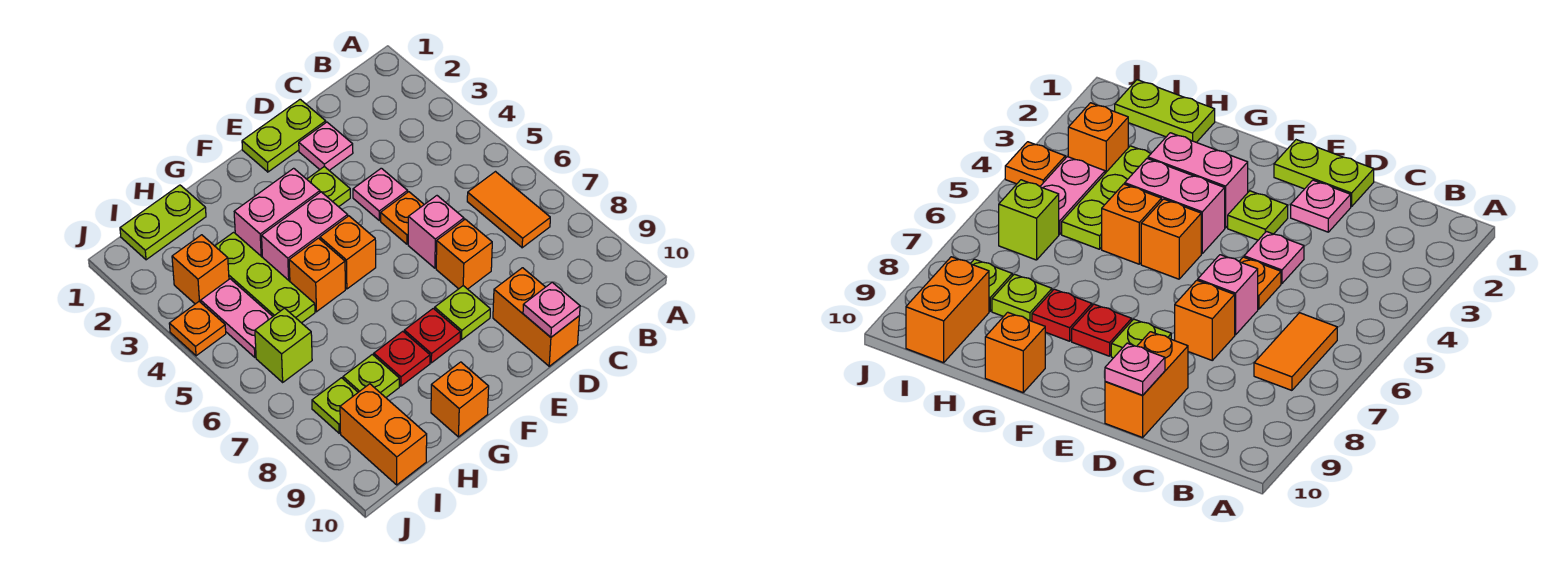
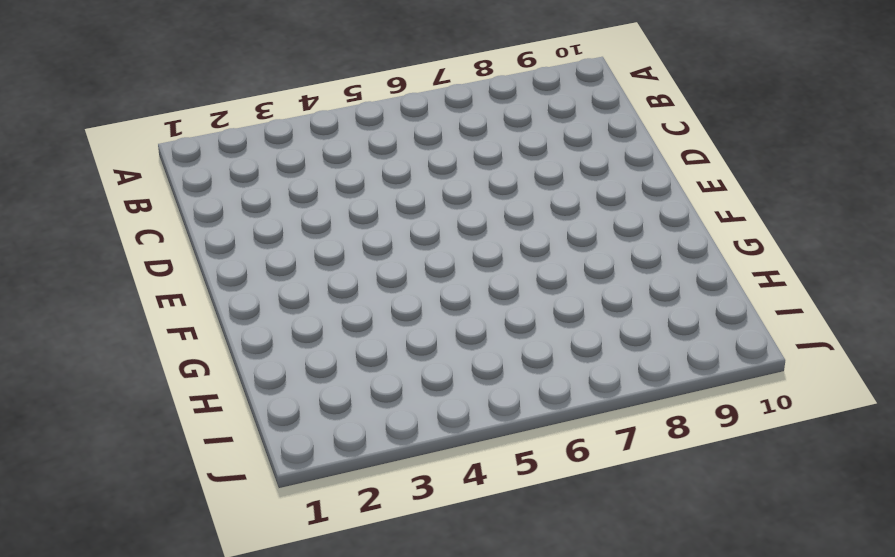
none -> orange tile B6:B7 level 1
none -> lime plate D1:E1 level 1
none -> pink plate D2 level 1

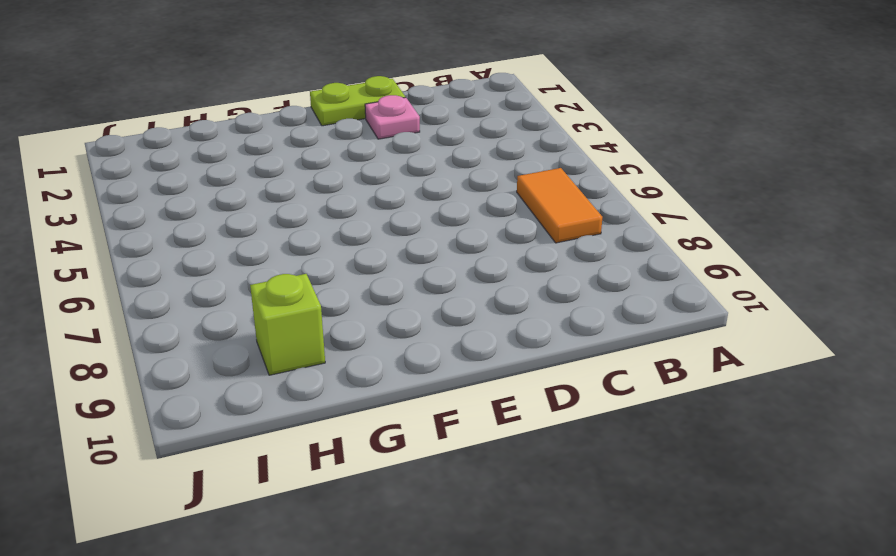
lime brick H9 level 1 -> lime brick I6 level 1
none -> pink plate D4 level 1
none -> orange plate D5 level 1
none -> pink brick D6 level 1

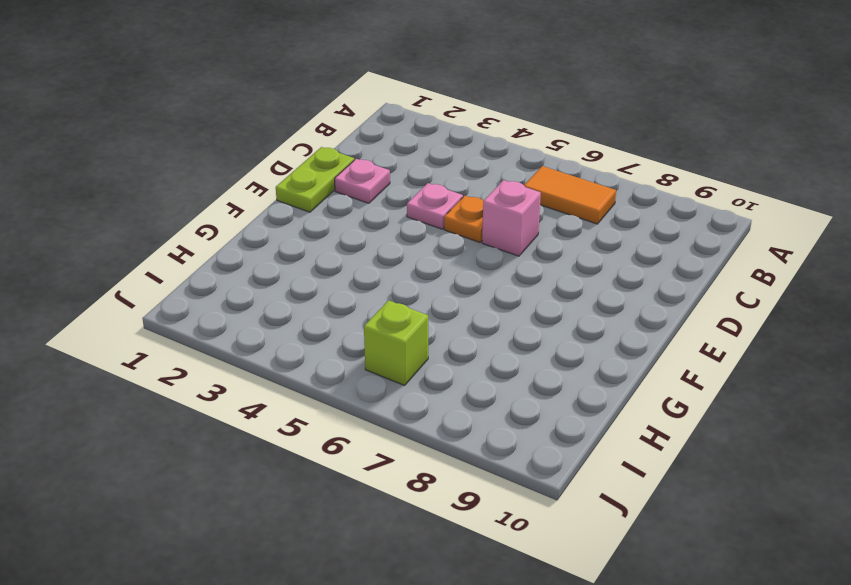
none -> orange brick D7 level 1
none -> orange brick D9:D10 level 1
none -> lime plate E3 level 1

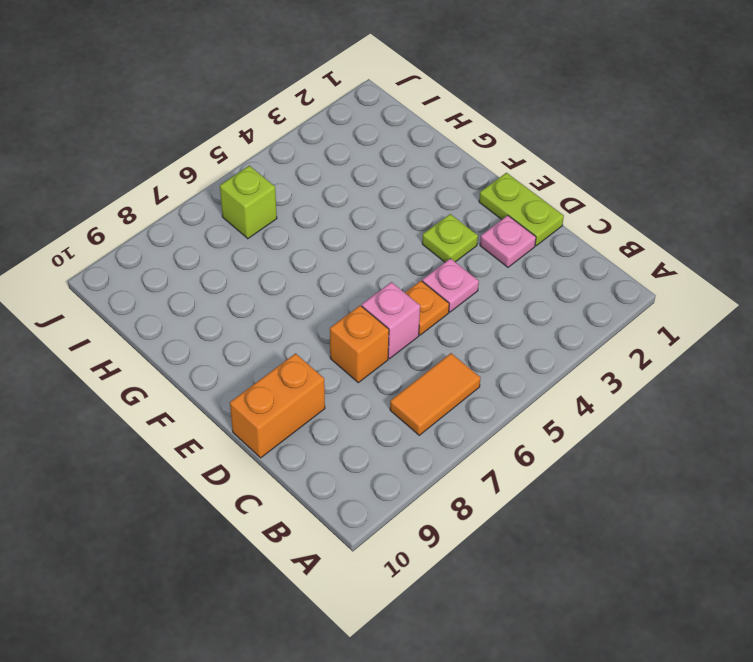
none -> lime plate E8 level 1
none -> pink brick F3:G3 level 1
none -> pink brick F4:G4 level 1

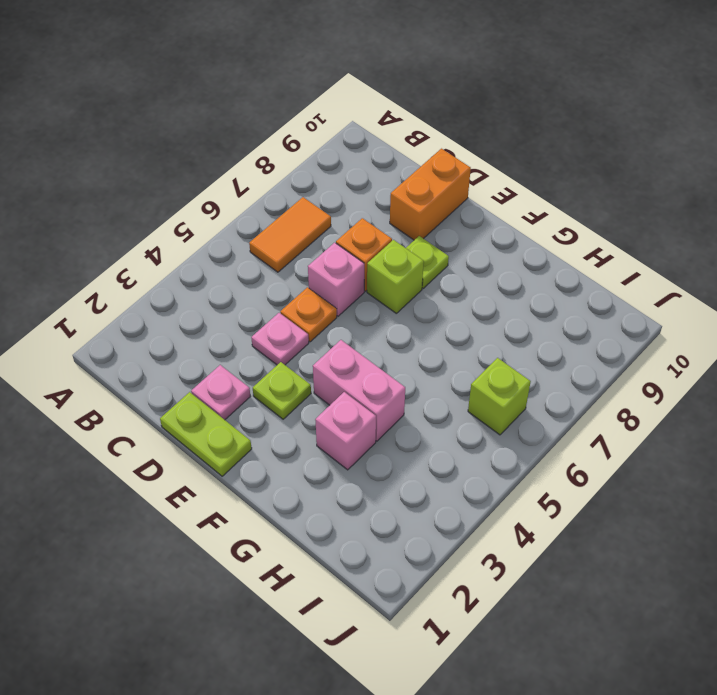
lime brick E7 level 1 -> none
pink brick G3 level 1 -> pink brick F3:G3 level 1
none -> orange brick F5 level 1
none -> red plate F8 level 1
none -> orange brick G5 level 1

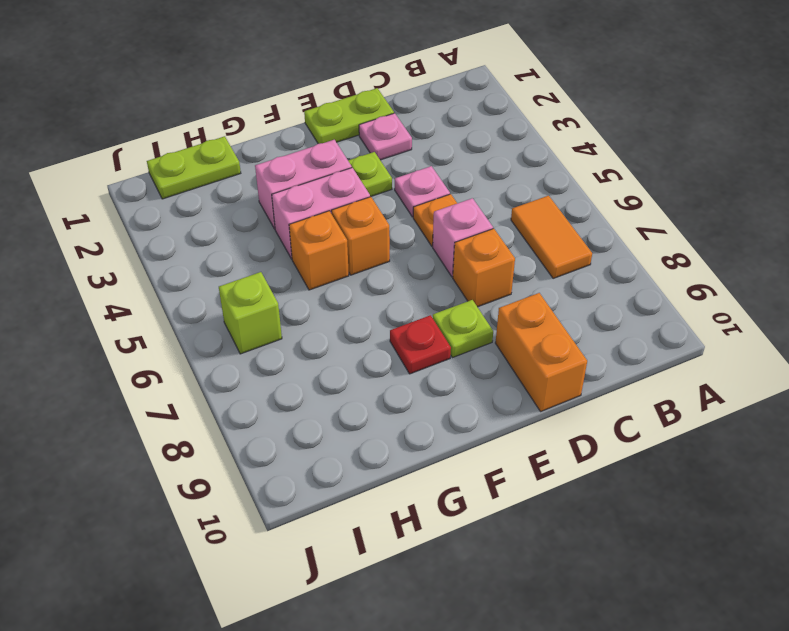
none -> red plate G8 level 1
none -> orange brick G10 level 1
none -> lime plate H3:H5 level 1

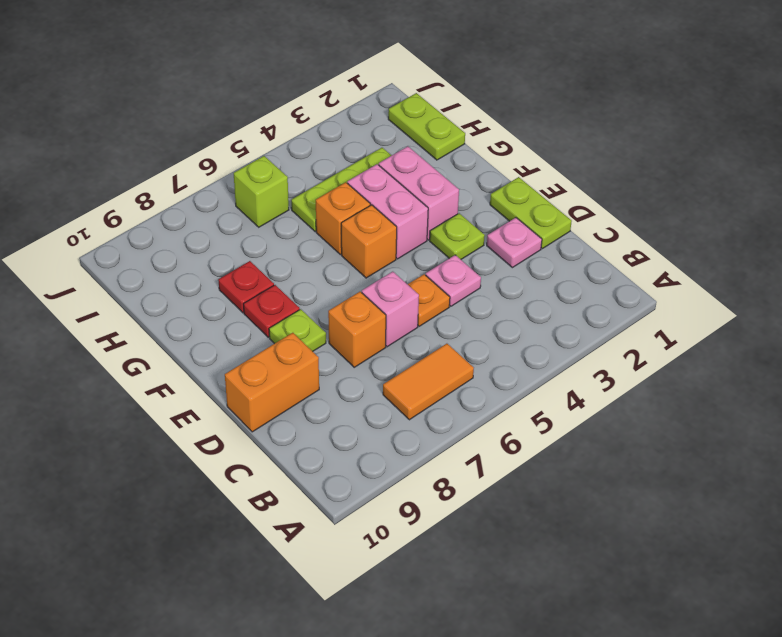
none -> orange brick G10 level 1
none -> lime plate H8 level 1
none -> orange brick I3 level 1

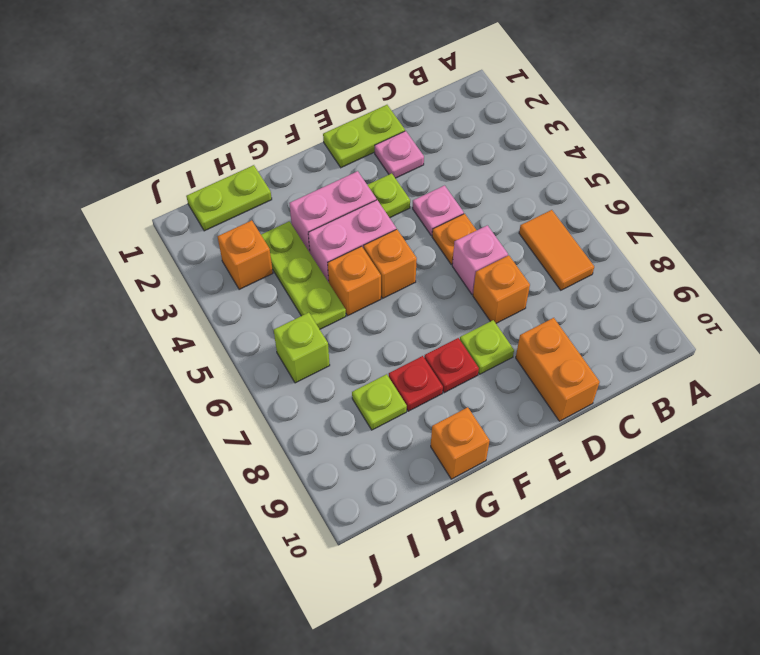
none -> pink plate I4:I5 level 1
none -> lime plate I8 level 1
none -> orange brick I9:I10 level 1

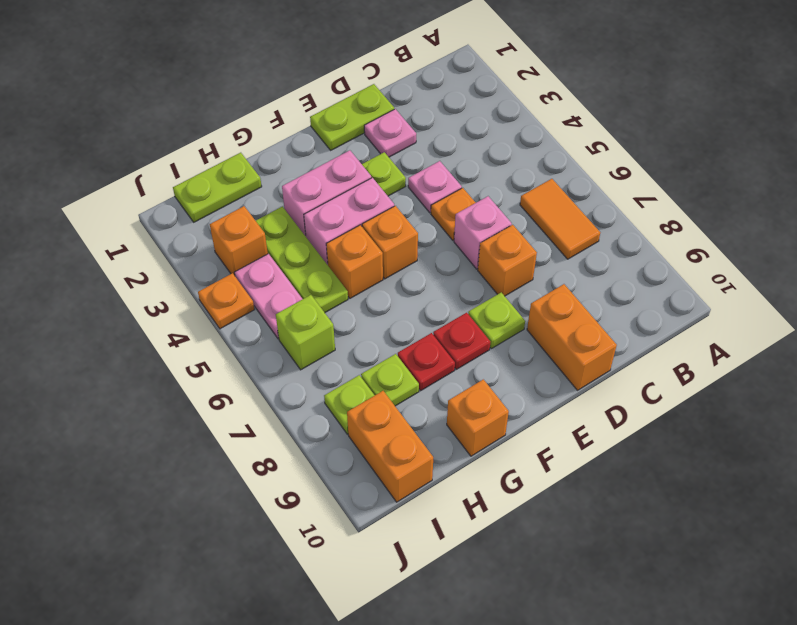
none -> pink plate D10 level 2

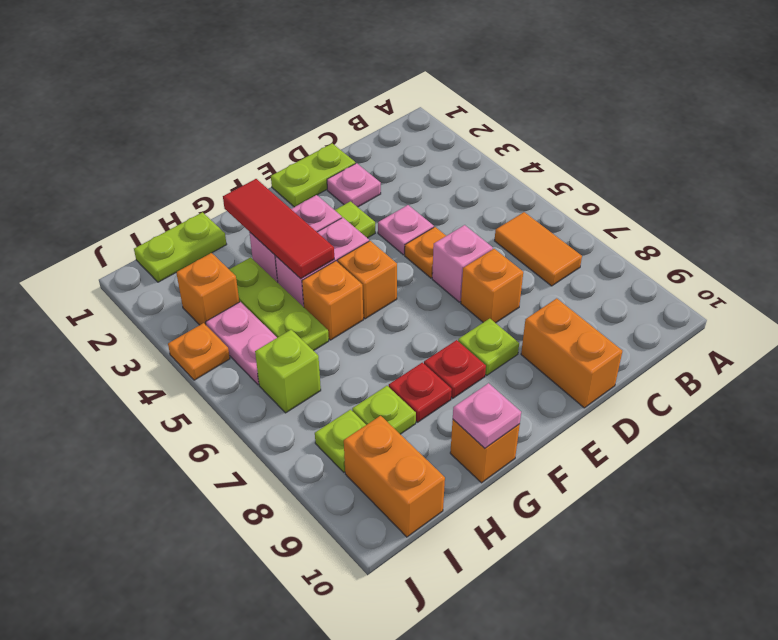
red tile G2:G4 level 2 -> none
pink plate G10 level 2 -> pink plate D10 level 2

